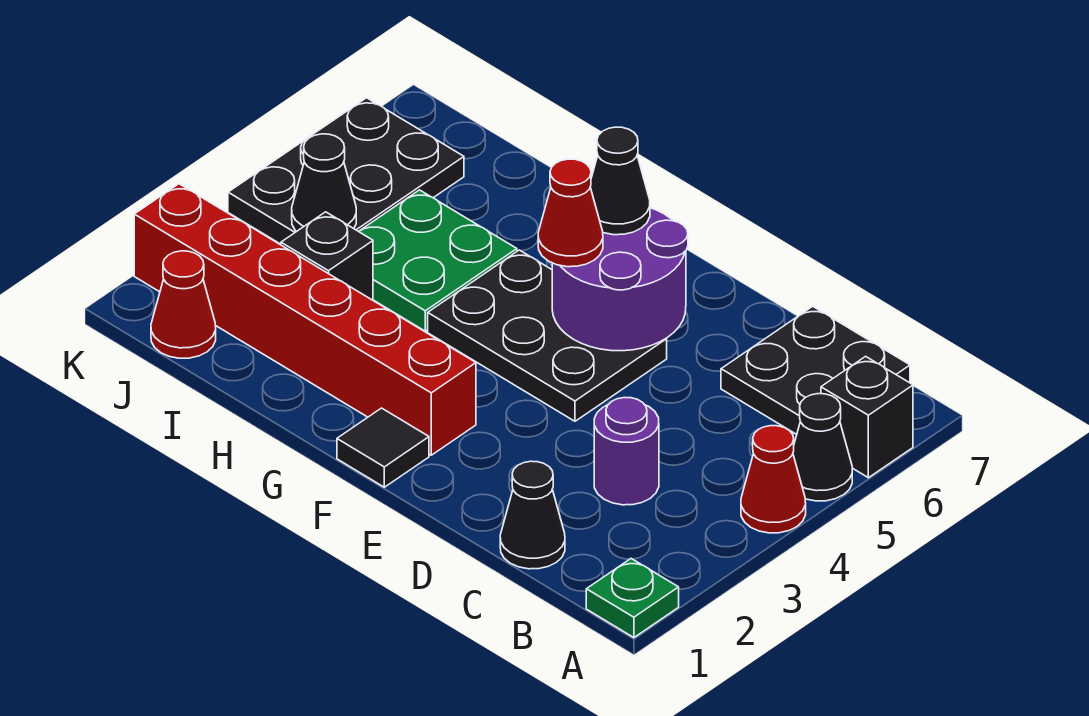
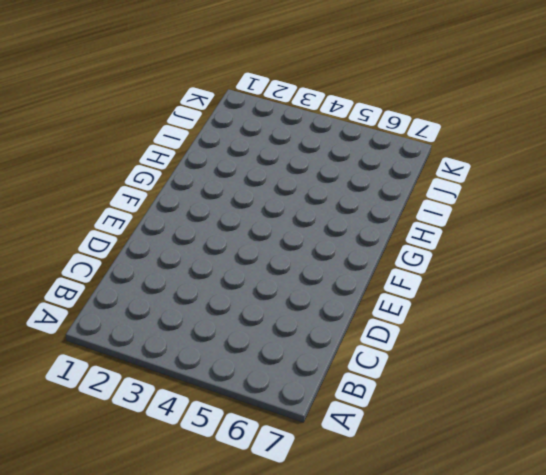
none -> green plate A1 level 1
none -> red cone A4 level 1
none -> black cone A5 level 1

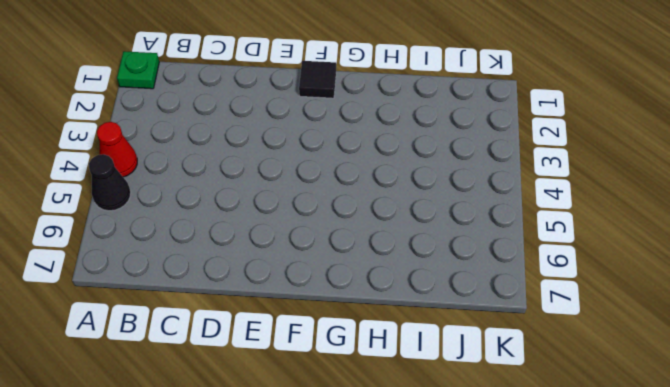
none -> black brick A6 level 1
none -> black plate B6:C7 level 1
none -> black cone C1 level 1

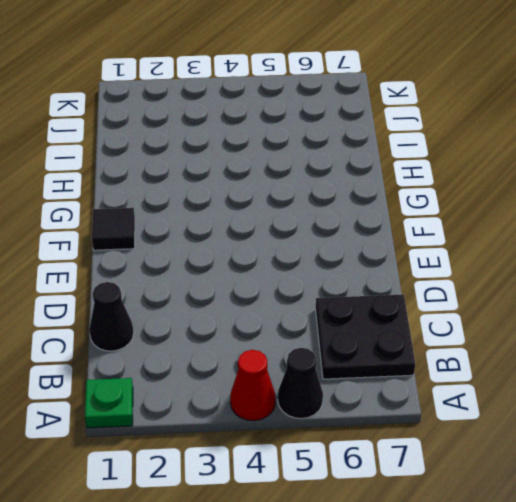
none -> black brick A6 level 1
none -> purple round brick C3 level 1
none -> black plate E4:G5 level 1

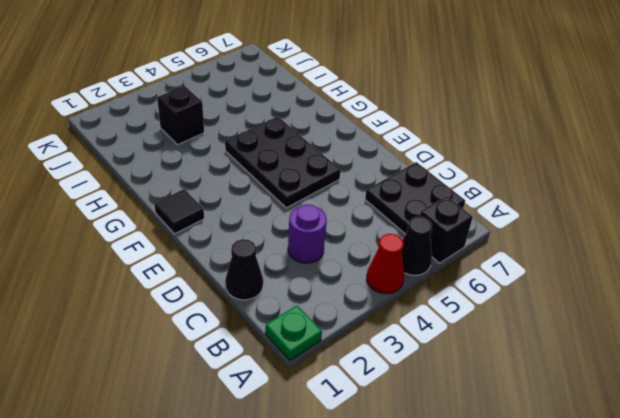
none -> red brick F2:K2 level 1
none -> green plate H4:I5 level 1
none -> red cone J1 level 1

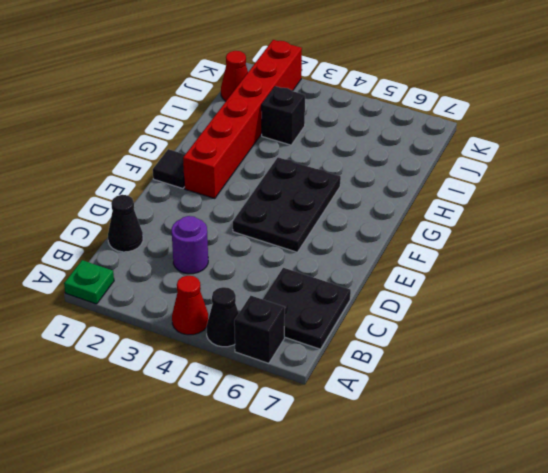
none -> green plate H4:I5 level 1
none -> black plate J4:K6 level 1
none -> purple round brick E5:F6 level 2

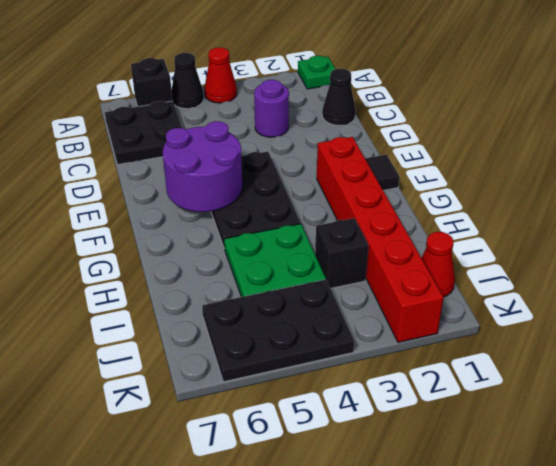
none -> black cone J4 level 2
none -> red cone F5 level 3
none -> black cone F6 level 3

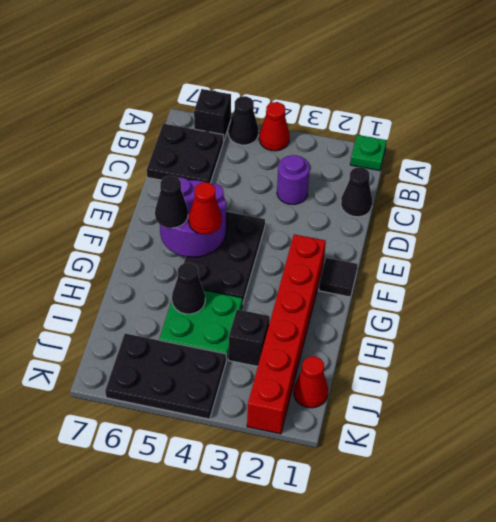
black cone H5 level 2 -> black cone J4 level 2

